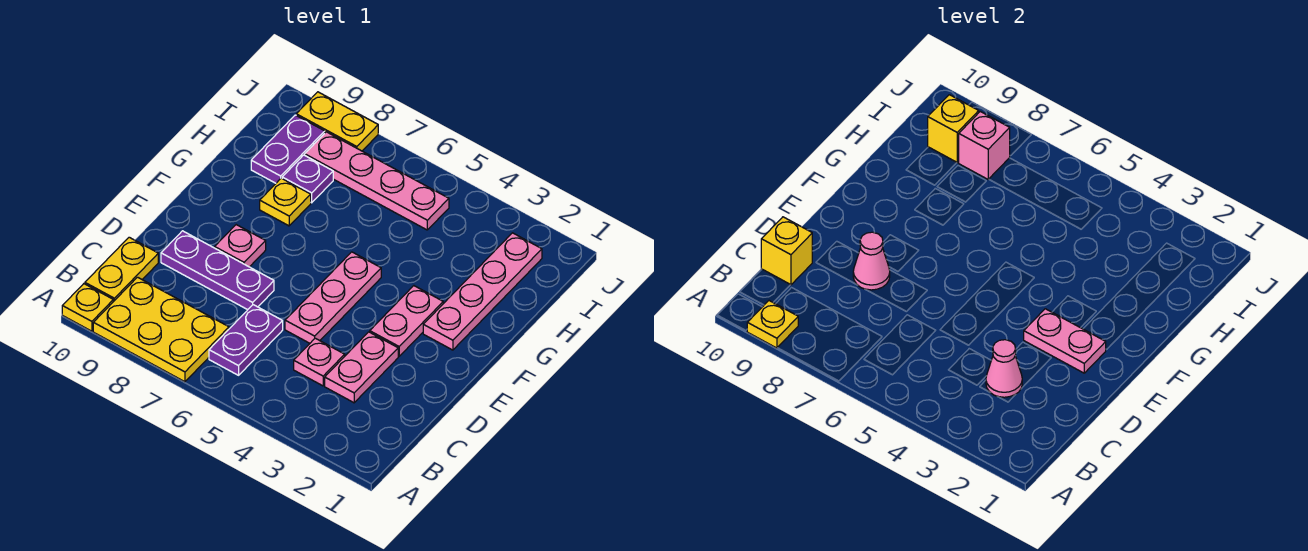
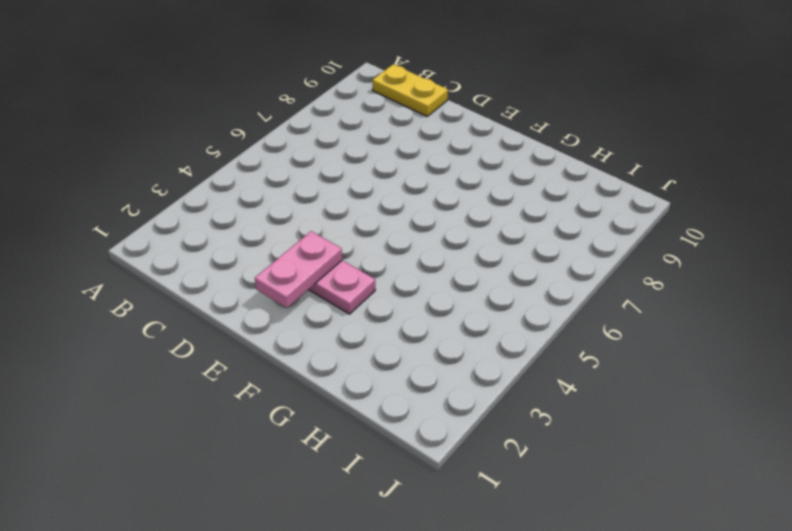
none -> yellow plate A7:B9 level 1
none -> yellow plate A10 level 1
none -> purple plate B6:C6 level 1

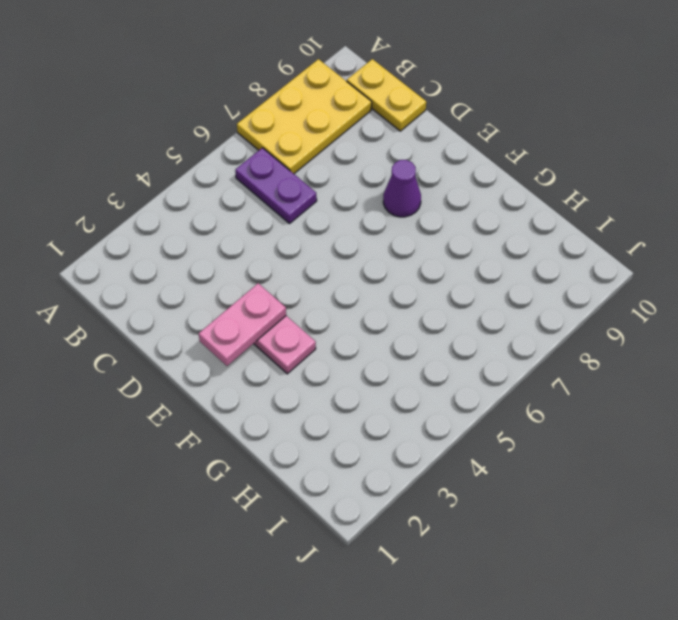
purple cone E8 level 1 -> pink plate E8 level 1
none -> yellow plate A10 level 1
none -> pink plate C3:D3 level 1
none -> pink plate C4 level 1

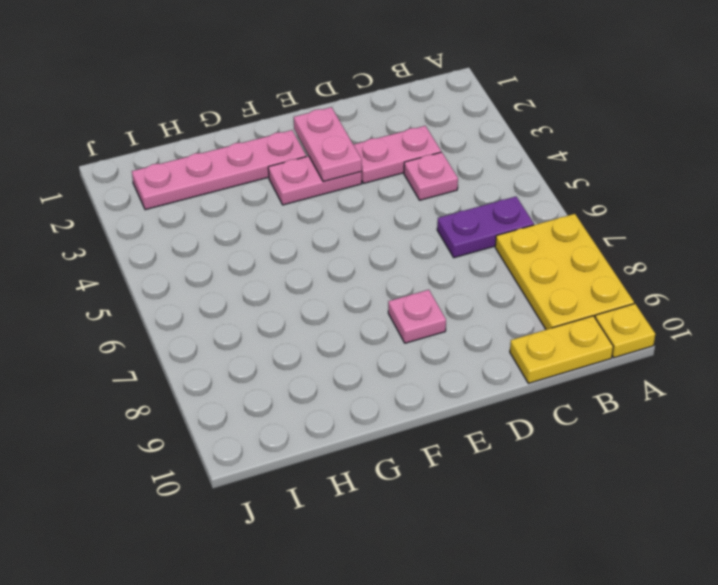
none -> pink plate D5:F5 level 1
none -> purple plate D7:D9 level 1
none -> yellow plate G8 level 1

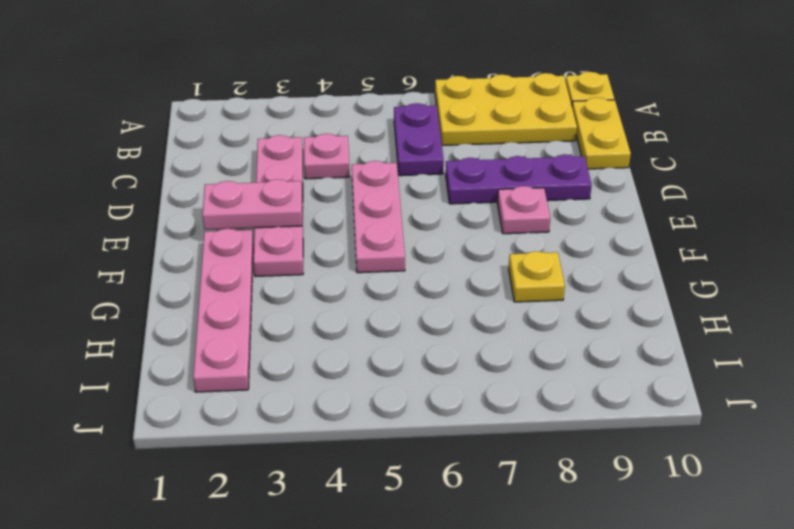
none -> purple plate H8 level 1
none -> purple plate H9:I9 level 1
none -> pink plate I5:I8 level 1

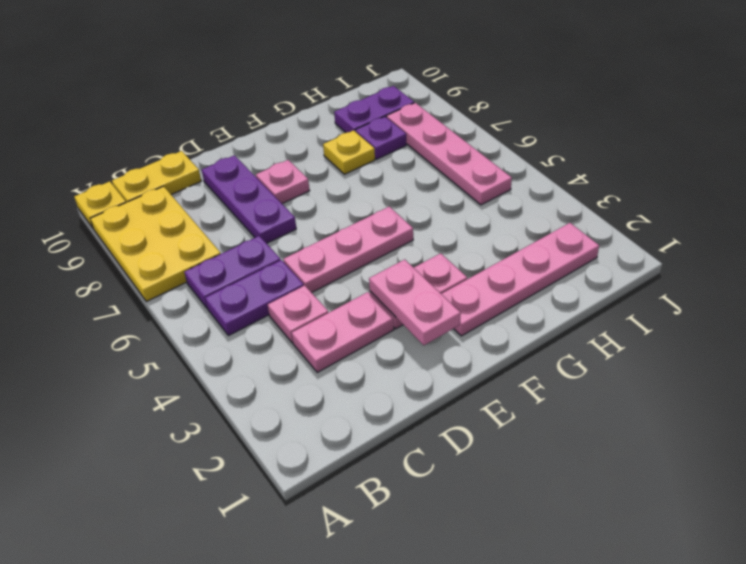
purple plate B5:C5 level 1 -> none
none -> yellow plate J8:J9 level 1
none -> yellow plate A9 level 2
none -> pink cone C3 level 2

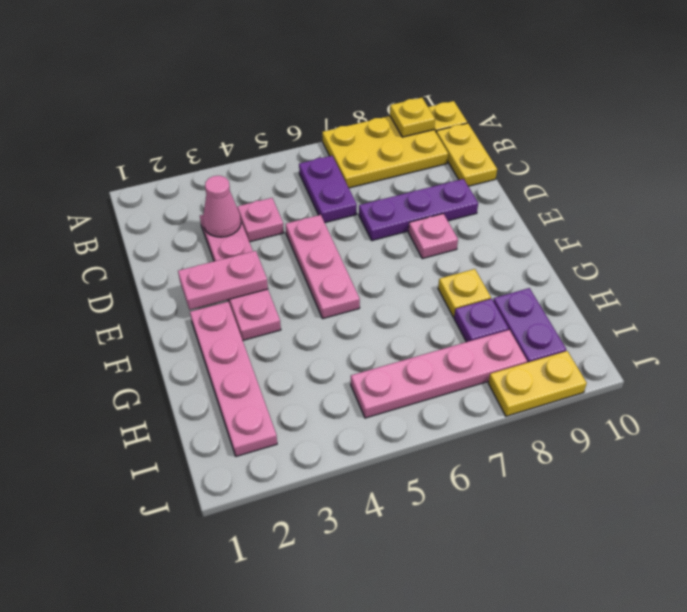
none -> yellow brick C10 level 2
none -> pink cone D8 level 2
none -> pink brick I8 level 2

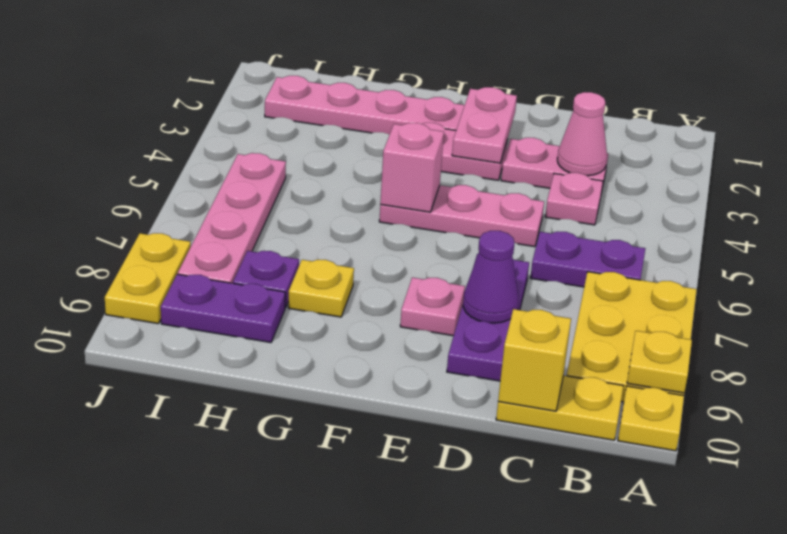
purple cone D8 level 2 -> pink cone D8 level 2
pink brick F5 level 2 -> pink brick I8 level 2
none -> yellow brick I9 level 2

